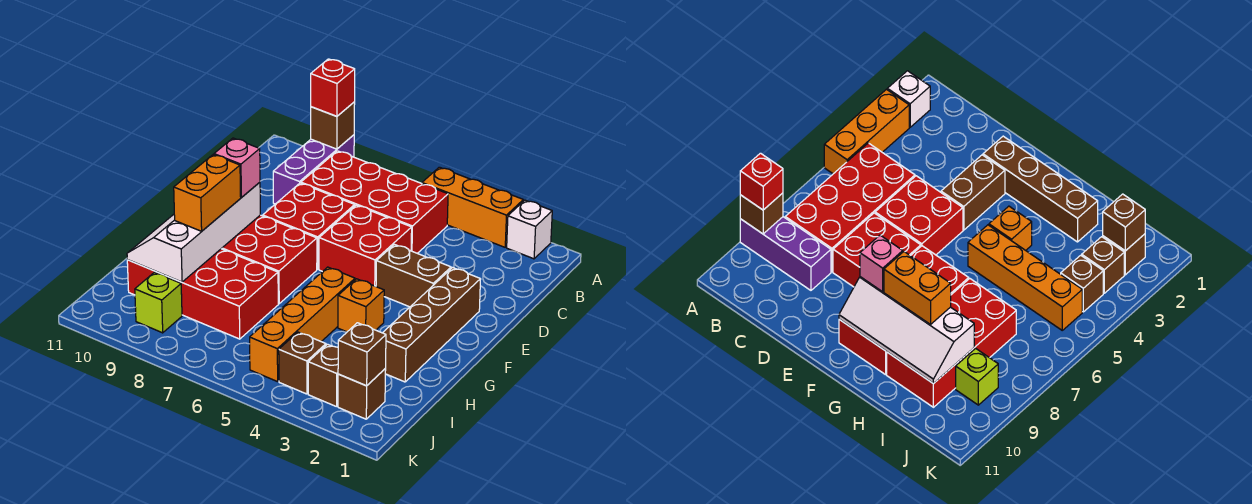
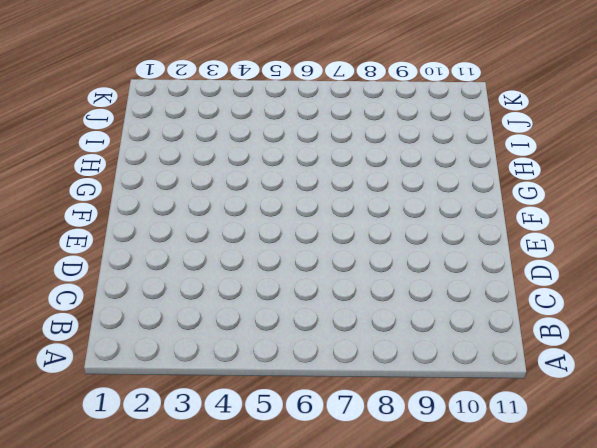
none -> white brick A2 level 1
none -> orange brick A3:A5 level 1
none -> purple brick A9:C9 level 1

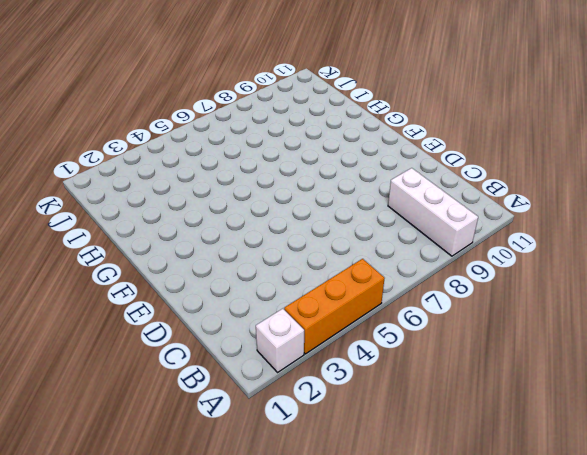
white brick A9:C9 level 1 -> purple brick A9:C9 level 1
none -> red brick B5:C8 level 1
none -> red brick D5:E6 level 1
none -> red brick D7:E8 level 1

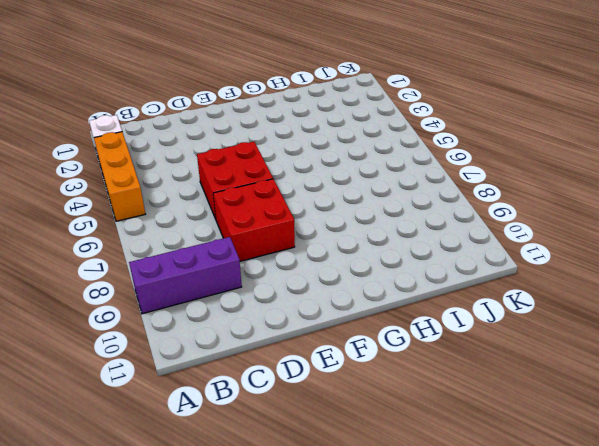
none -> red brick B5:C8 level 1
none -> brown brick E2:H2 level 1
none -> brown brick E3:E4 level 1

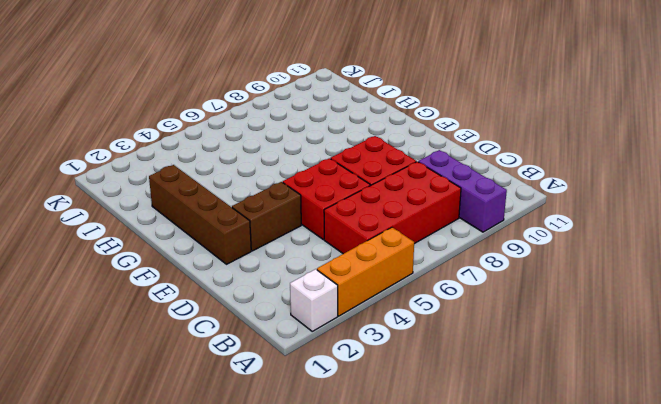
none -> red brick F7:G10 level 1
none -> orange brick G4 level 1
none -> orange brick G5:J5 level 1

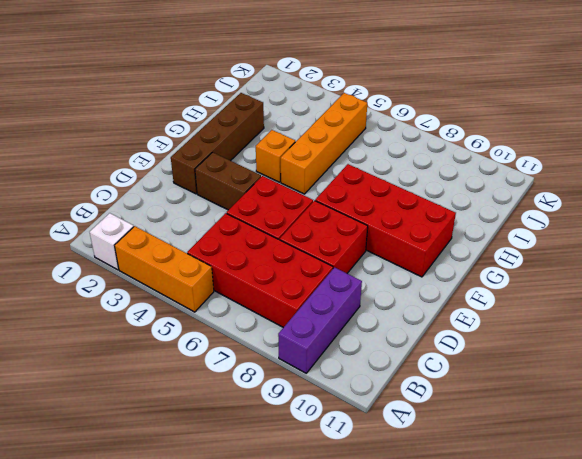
none -> red brick H7:I10 level 1
none -> brown brick J2 level 1
none -> brown brick J3 level 1

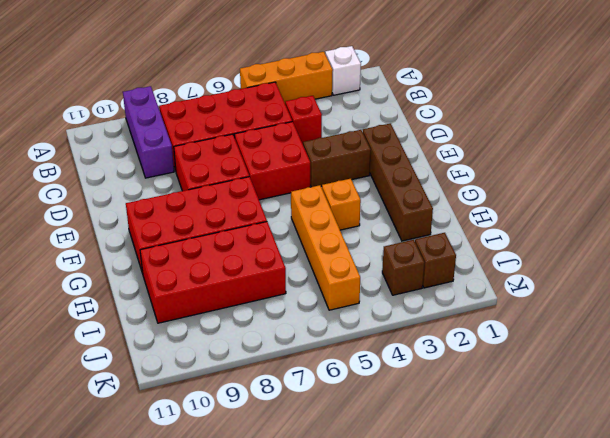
red brick C4 level 1 -> red brick A9 level 3
none -> brown brick J4 level 1
none -> lime brick J9 level 1
none -> brown brick A9 level 2

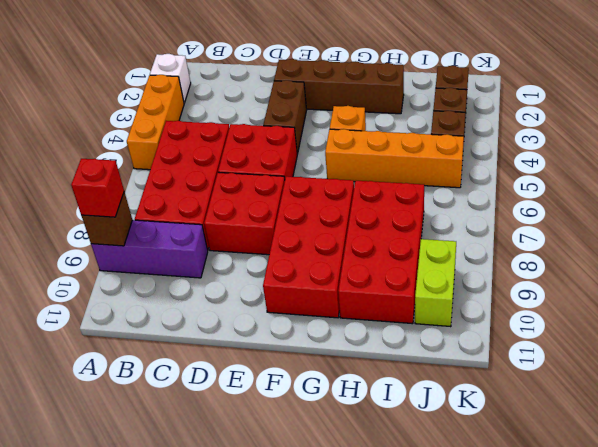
lime brick J9:J10 level 1 -> lime brick J9 level 1
none -> white slope F9:I10 level 2 top 9
none -> brown brick J2 level 2
none -> pink brick F9 level 3

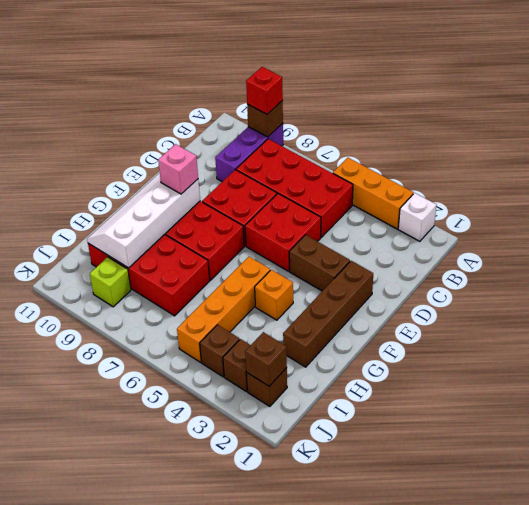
none -> orange brick G9:H9 level 3

